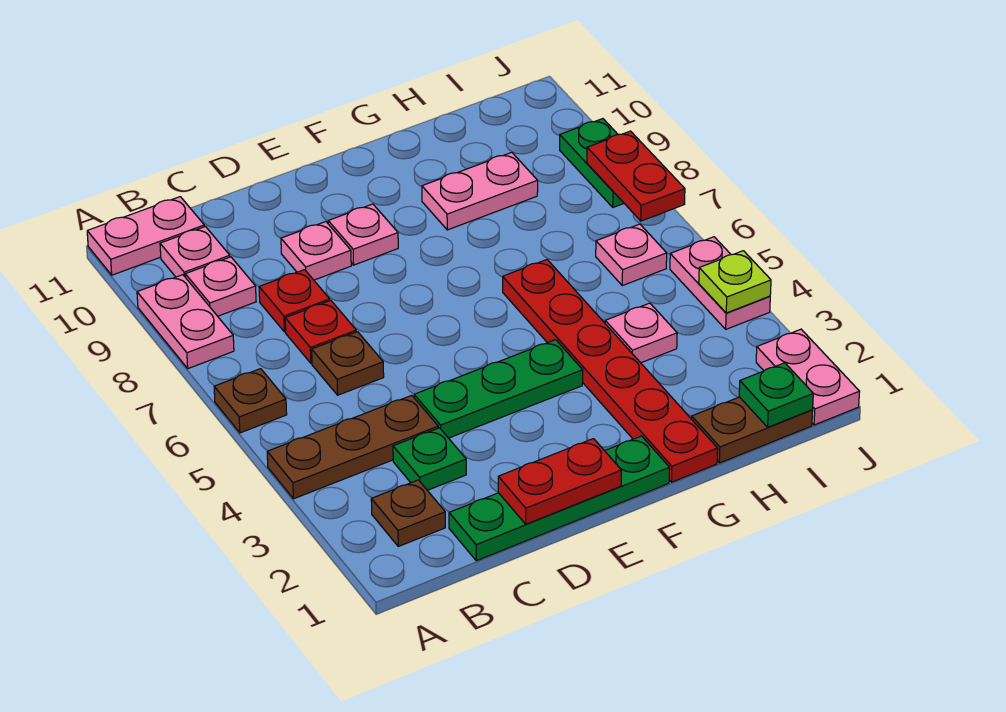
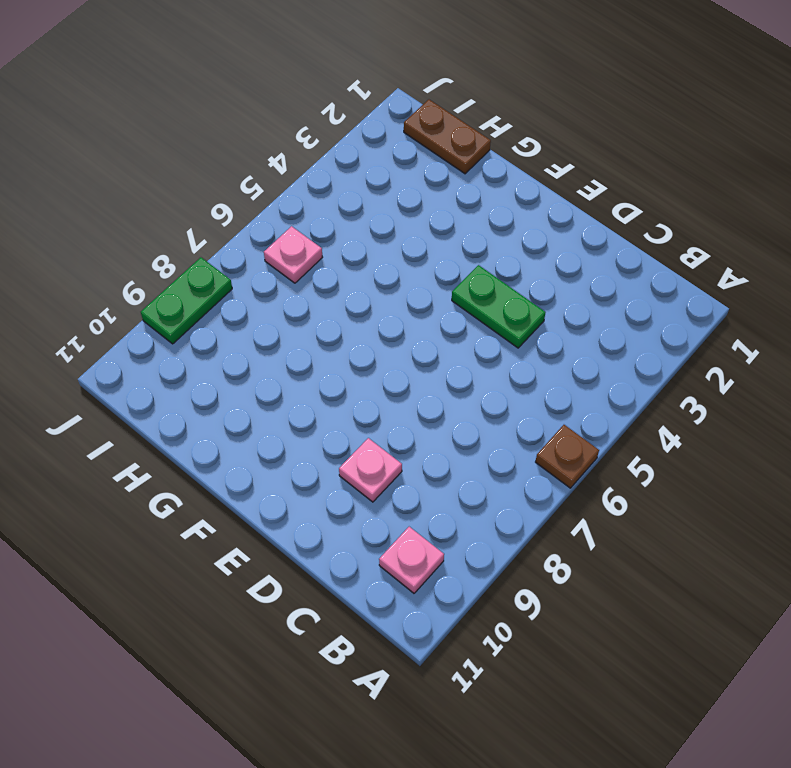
green plate D4:E4 level 1 -> green plate D4:F4 level 1
none -> brown plate A4:C4 level 1
none -> pink plate A8:A9 level 1
none -> pink plate A11:B11 level 1

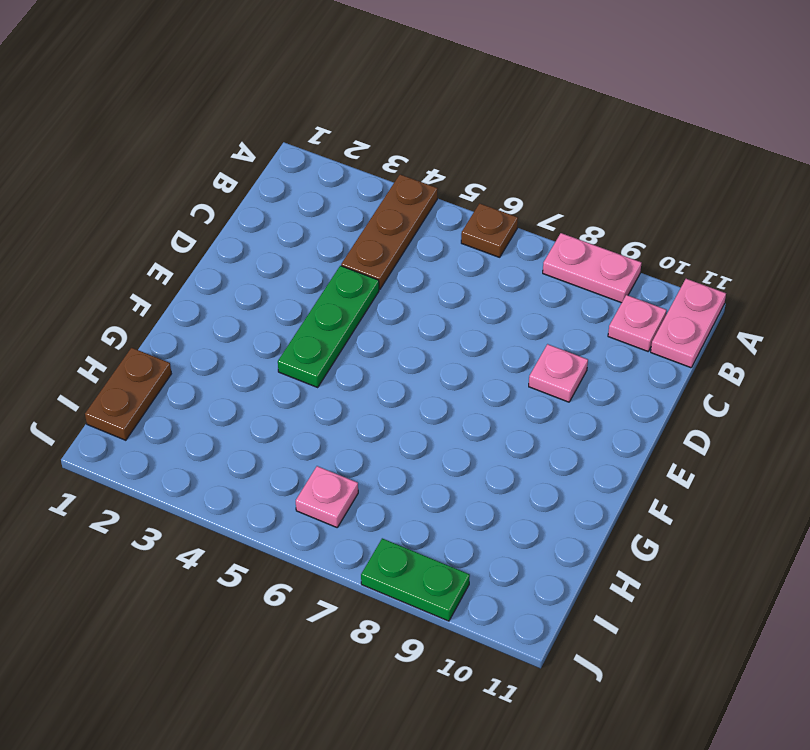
none -> brown plate B2 level 1
none -> pink plate B9 level 1
none -> green plate C1:F1 level 1

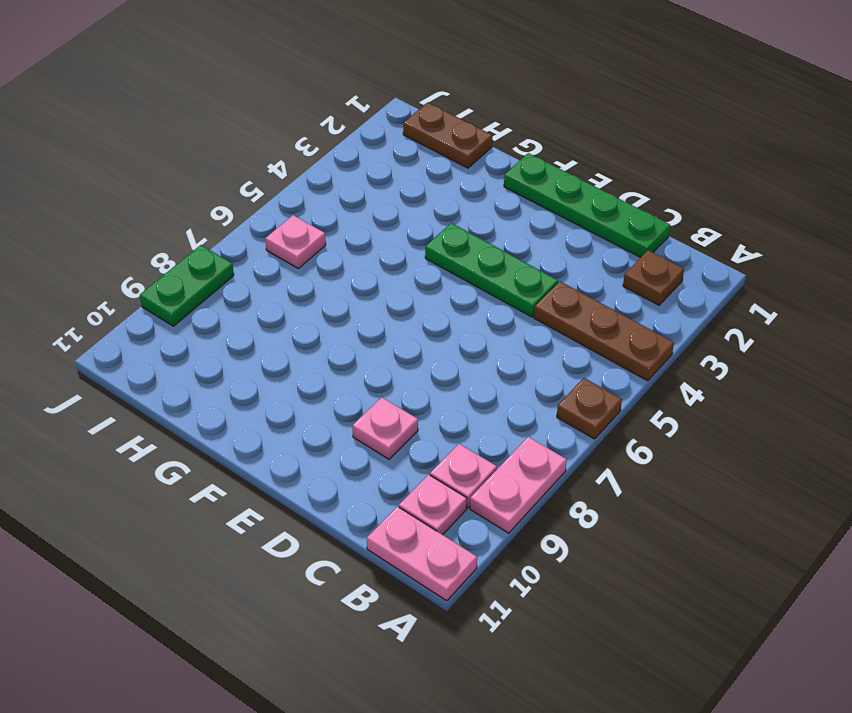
none -> green plate C3 level 1
none -> brown plate C6 level 1
none -> red plate C7 level 1

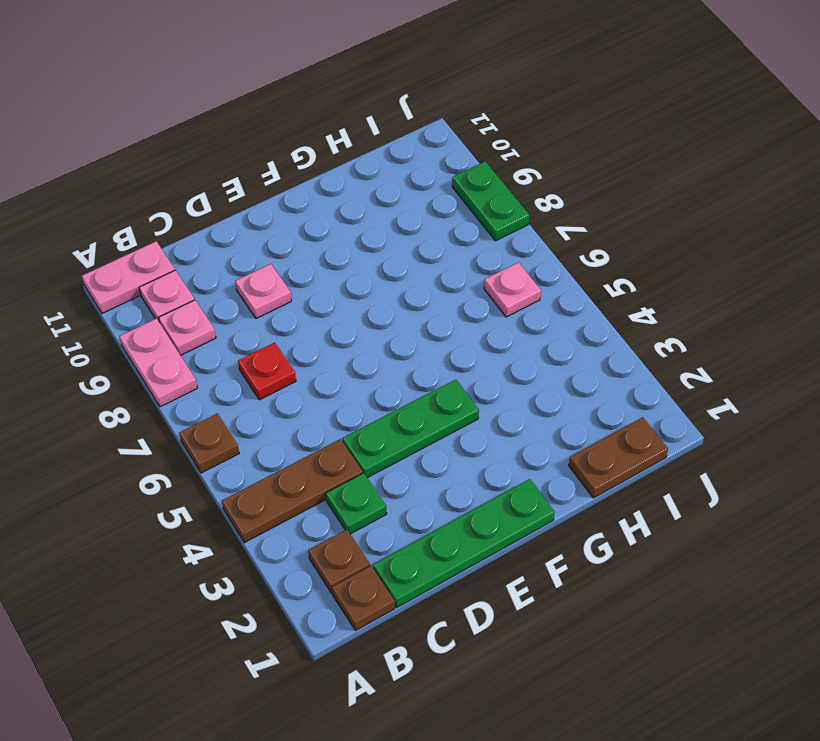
brown plate B1 level 1 -> brown plate C6 level 1
none -> red plate C8 level 1
none -> pink plate E9 level 1
none -> red plate G1:G6 level 1

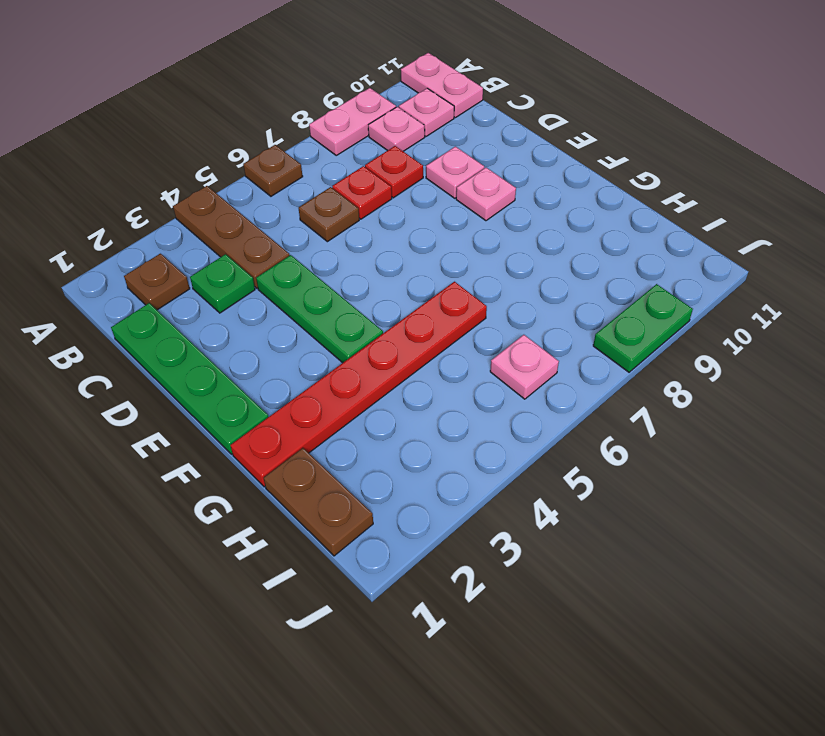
none -> pink plate G9:H9 level 1
none -> pink plate H4 level 1
none -> pink plate J1:J2 level 1

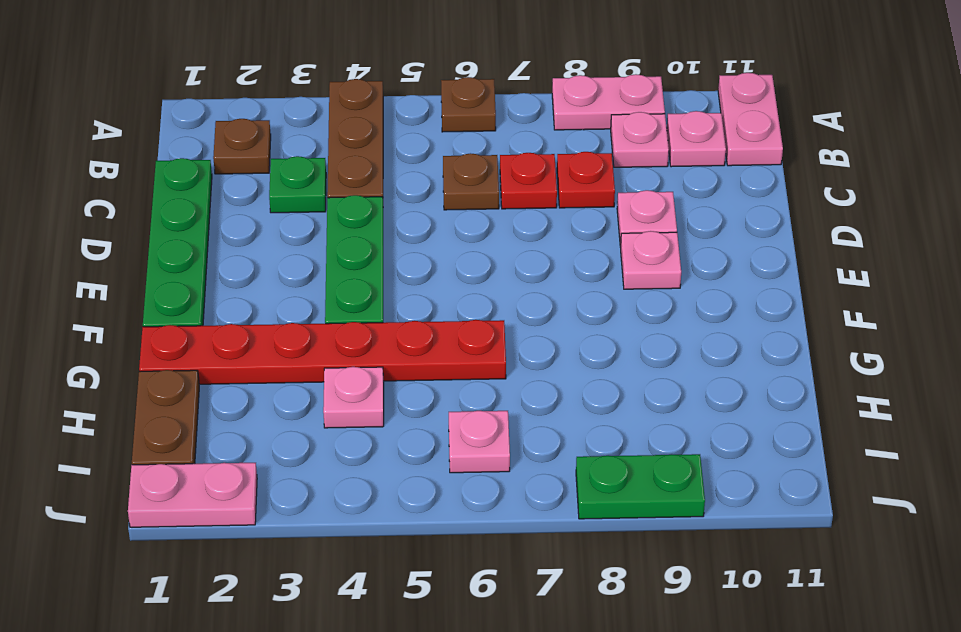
none -> pink plate G9:H9 level 1
none -> pink plate J4:J5 level 1
none -> red plate D1:E1 level 2

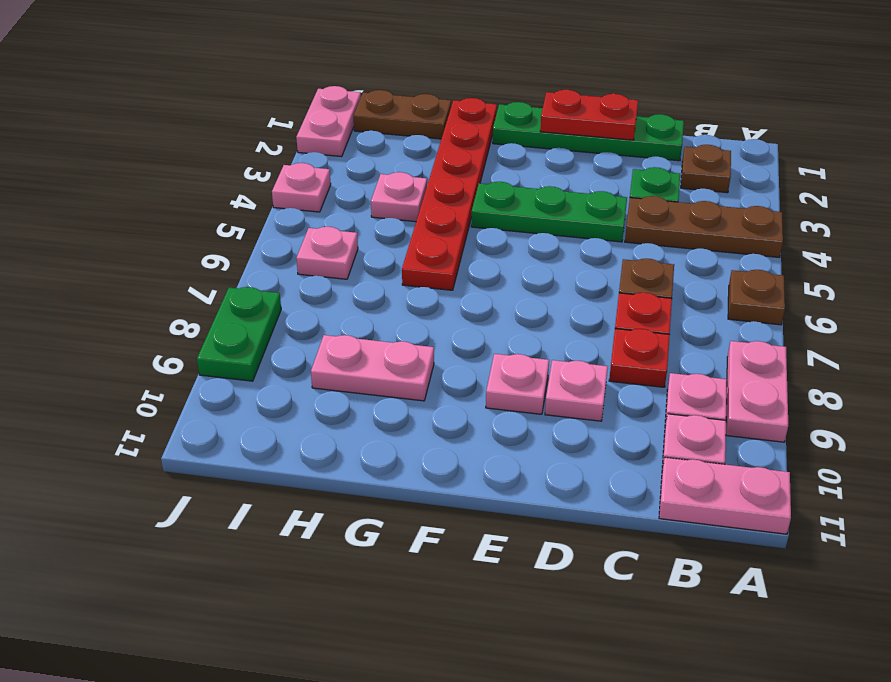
pink plate J4 level 1 -> pink plate J4:J5 level 1
none -> green plate I1 level 2
none -> lime plate J4 level 2
none -> red plate J7:J8 level 2

